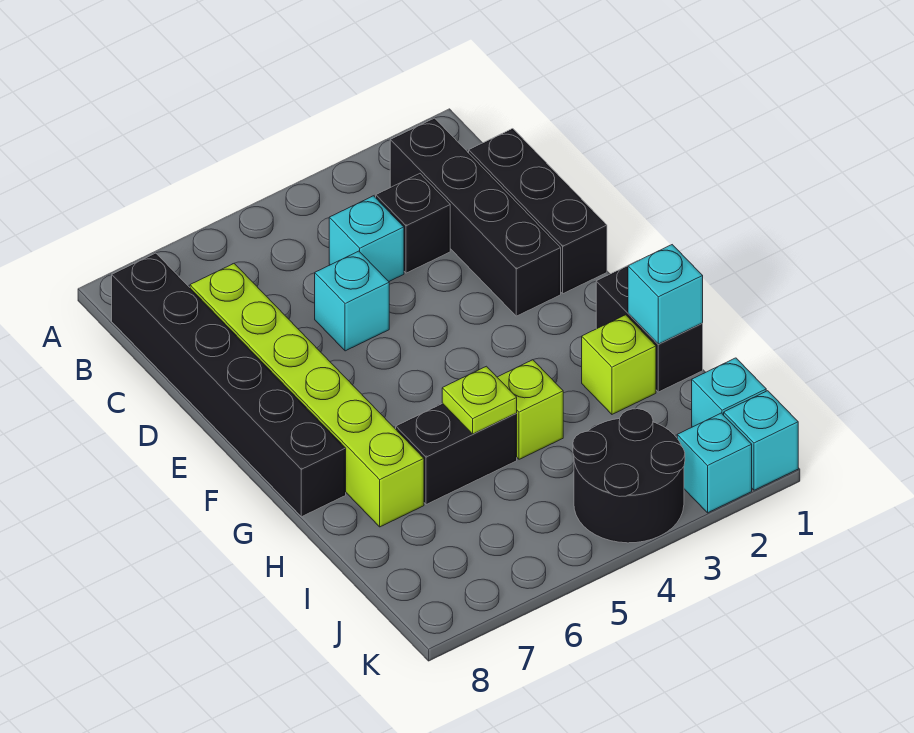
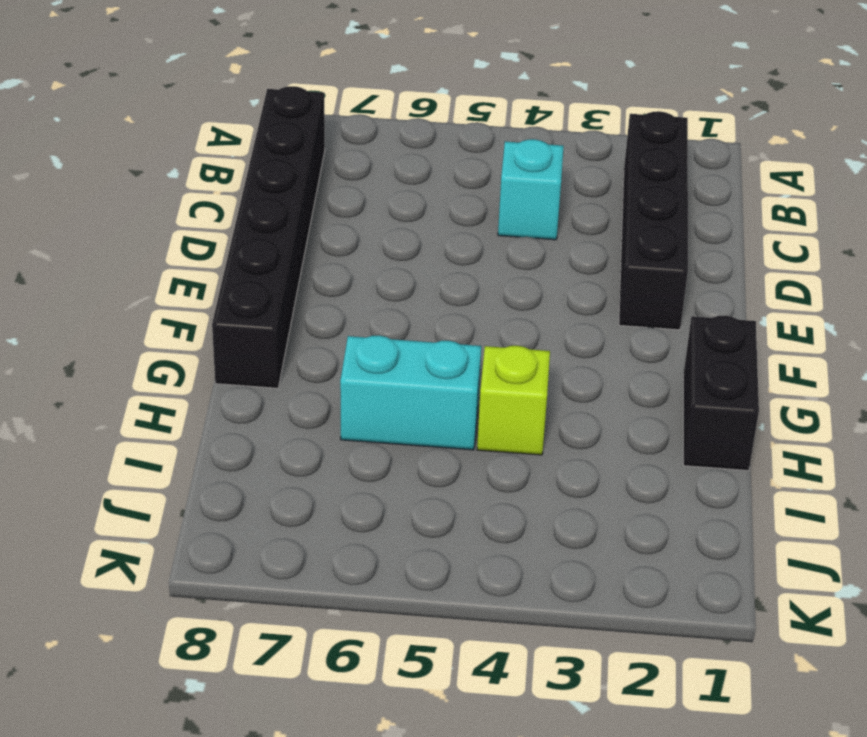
cyan brick H5:H6 level 1 -> black brick H5:H6 level 1
none -> black brick C1:E1 level 1
none -> black brick C3 level 1
none -> lime brick C7:H7 level 1

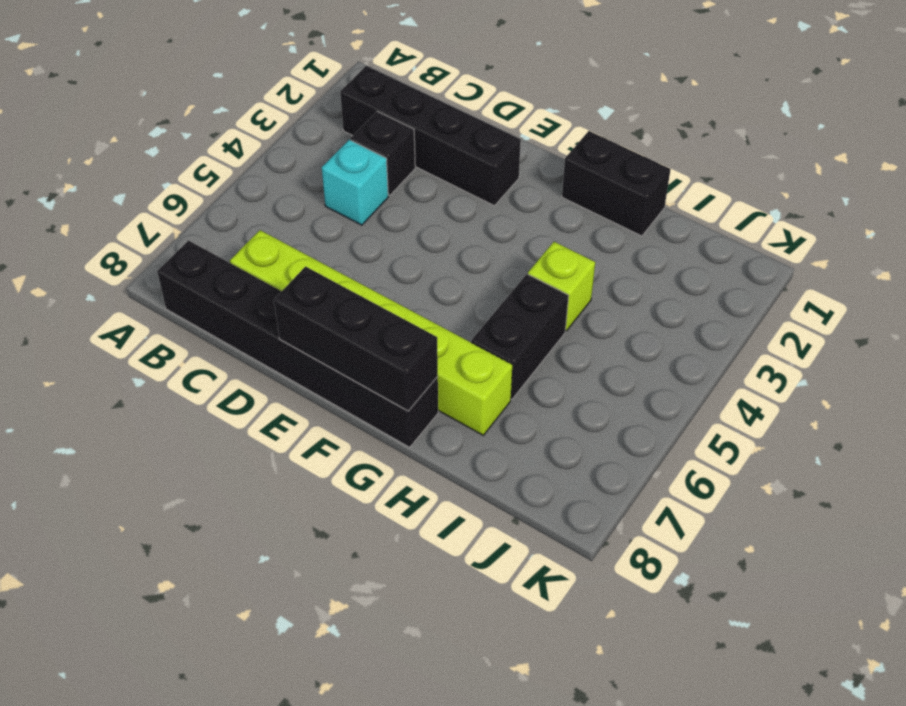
black brick E8:G8 level 2 -> black brick C1:E1 level 1
none -> cyan brick D5 level 1
none -> lime brick H2 level 1
none -> cyan brick J1 level 1

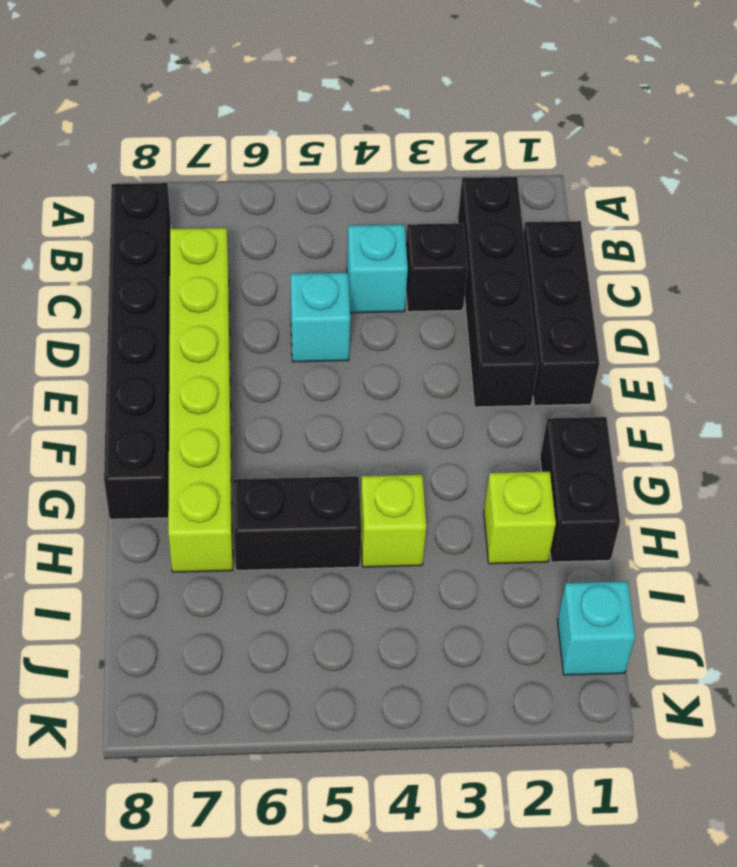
none -> black round brick J3:K4 level 1
none -> cyan brick K1 level 1
none -> cyan brick K2 level 1

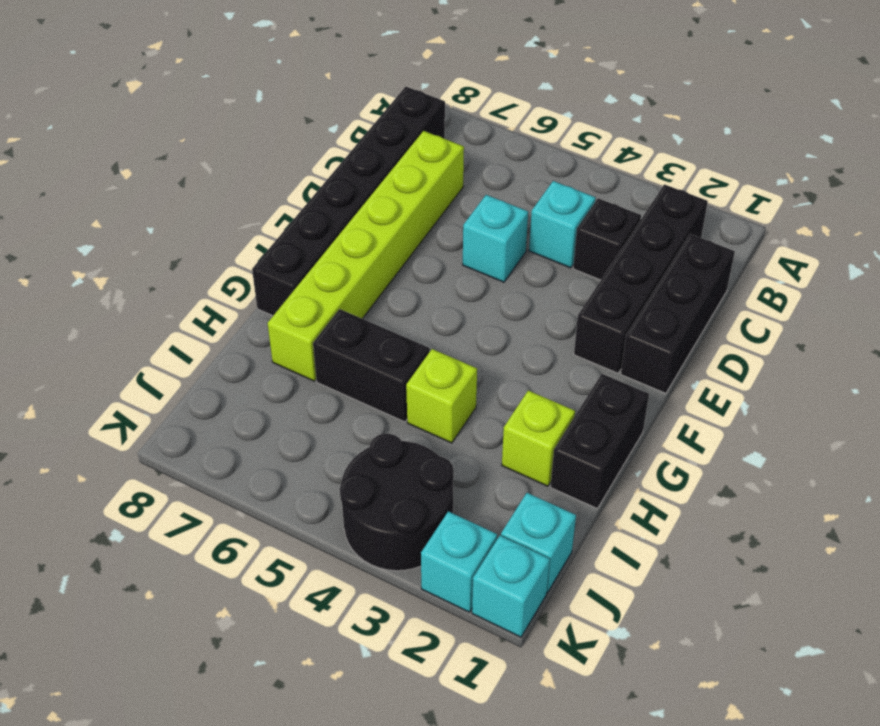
none -> cyan brick H1 level 2
none -> lime plate H5 level 2

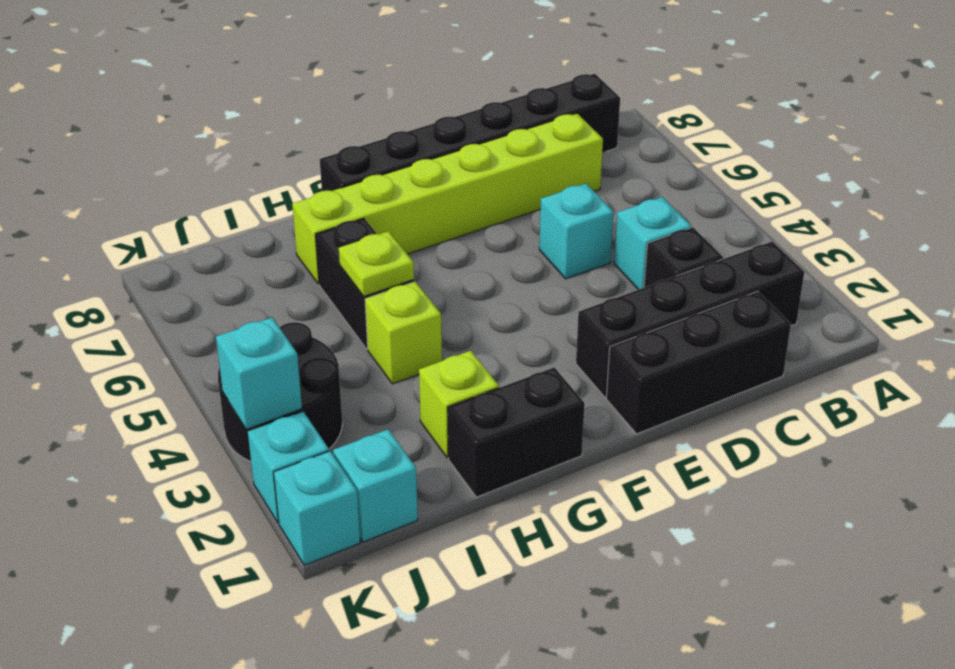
cyan brick K3 level 2 -> cyan brick H1 level 2

